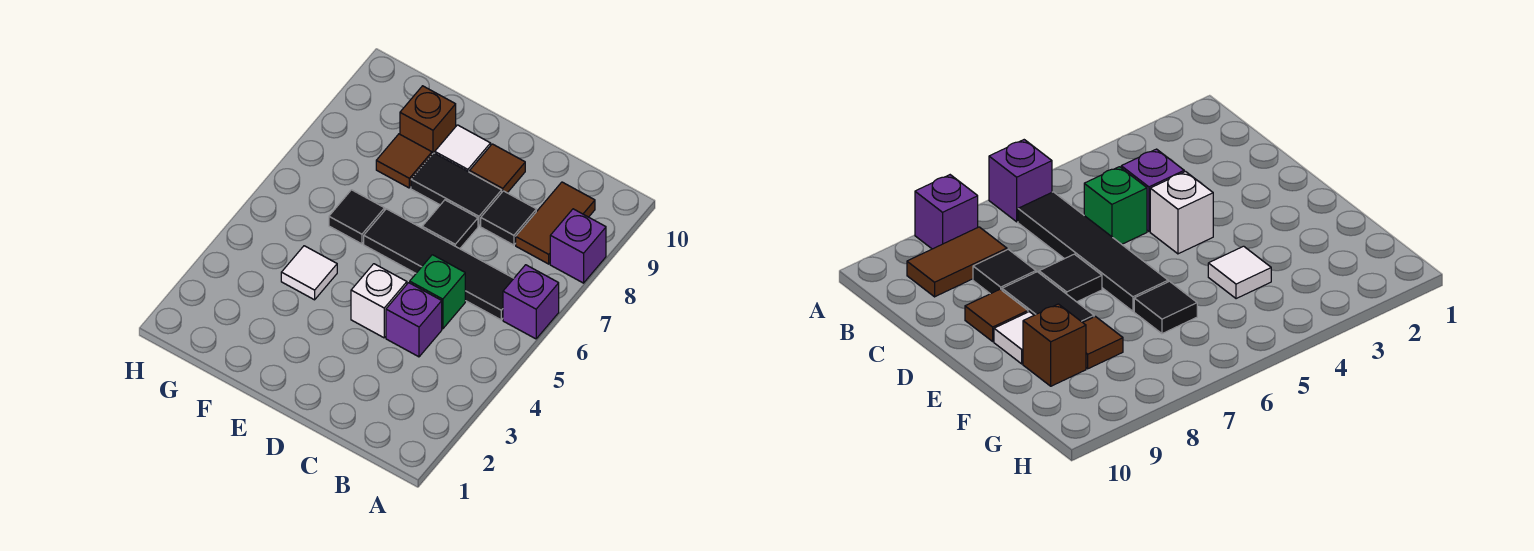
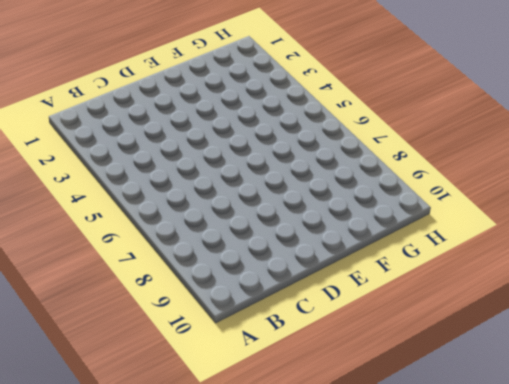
none -> purple brick A6 level 1
none -> purple brick A8 level 1
none -> black tile B6:E6 level 1

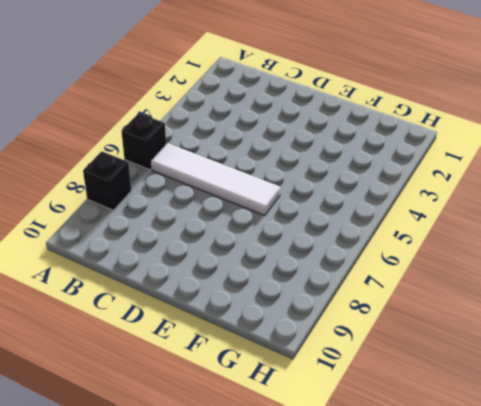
black brick A6 level 1 -> purple brick A6 level 1
black brick A8 level 1 -> purple brick A8 level 1
white tile B6:E6 level 1 -> black tile B6:E6 level 1
none -> brown tile B8:B9 level 1
none -> purple brick C4 level 1
none -> green brick C5 level 1

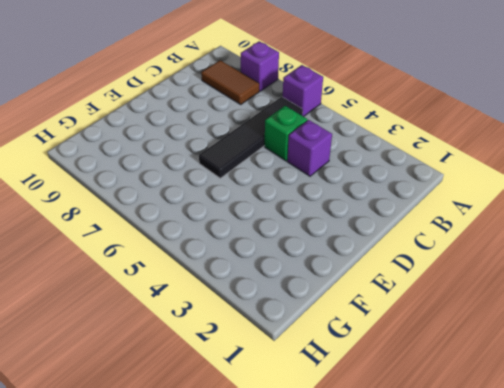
none -> black tile C8 level 1
none -> white brick D4 level 1
none -> black tile D7 level 1

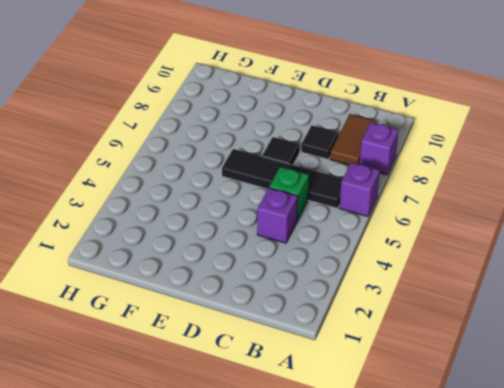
none -> white brick D4 level 1
none -> black tile D8:E8 level 1
none -> brown tile D9 level 1

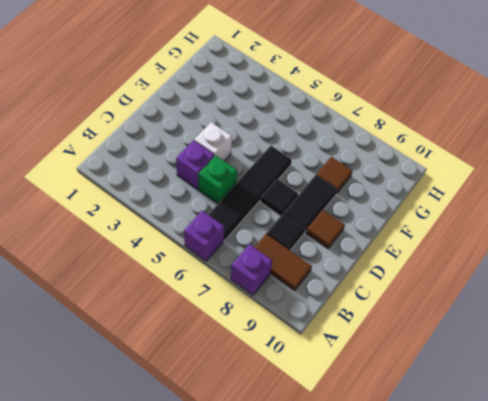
none -> white tile E9 level 1
none -> white tile F4 level 1
none -> black tile F6 level 1

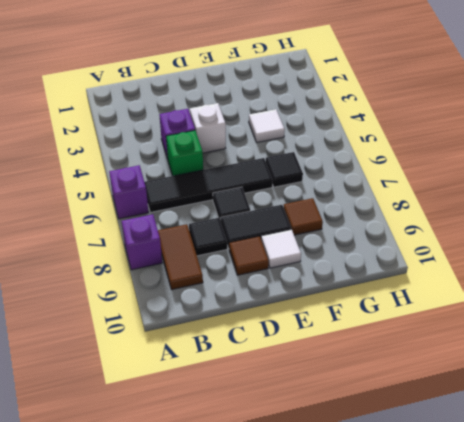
none -> brown brick F9 level 1

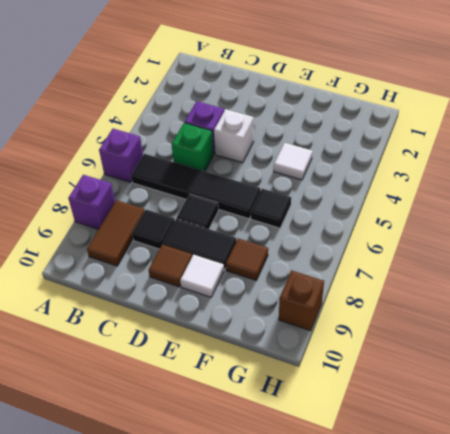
brown brick H9 level 1 -> brown brick F9 level 1

